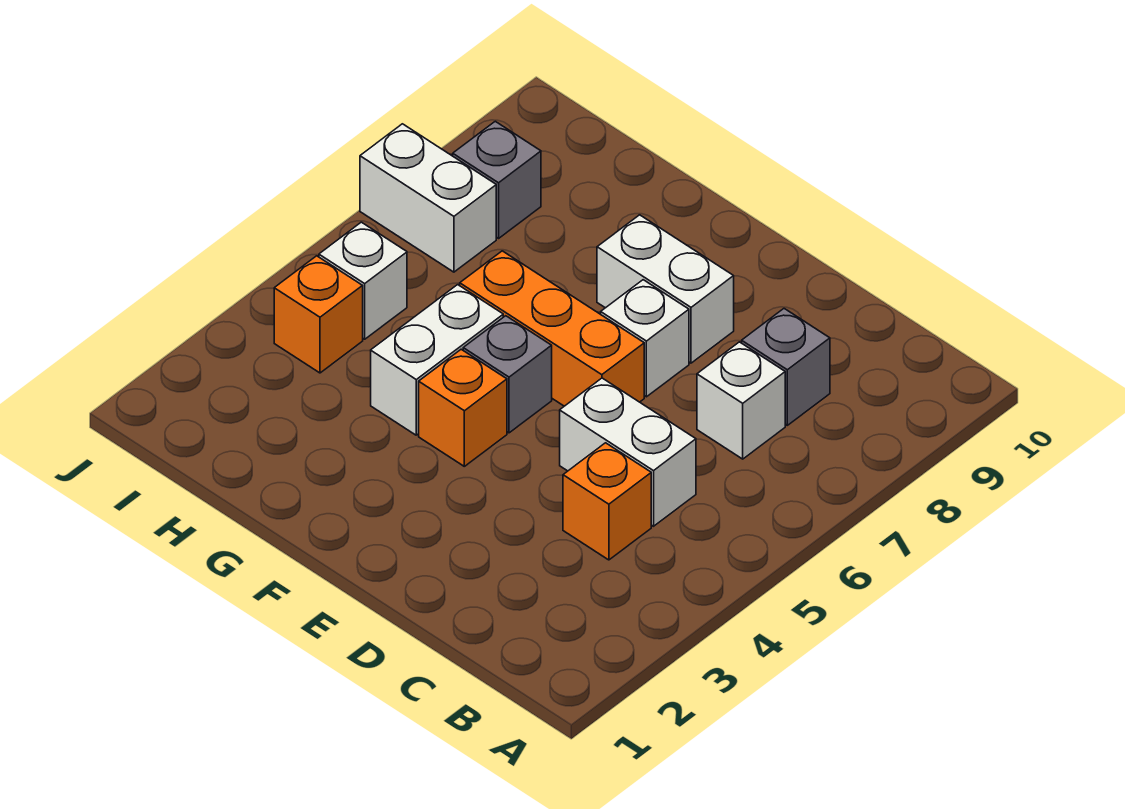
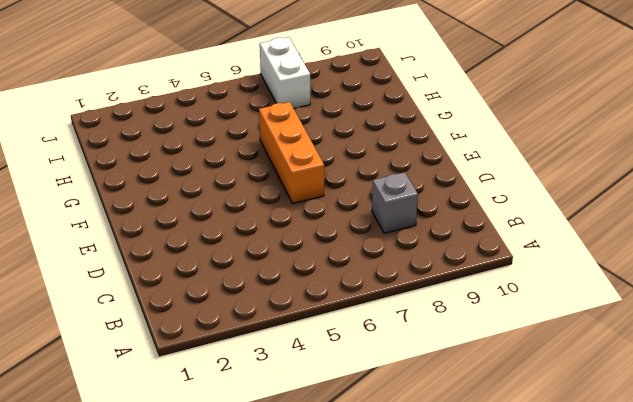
none -> orange brick C4 level 1
none -> white brick C5:D5 level 1
none -> white brick C7 level 1

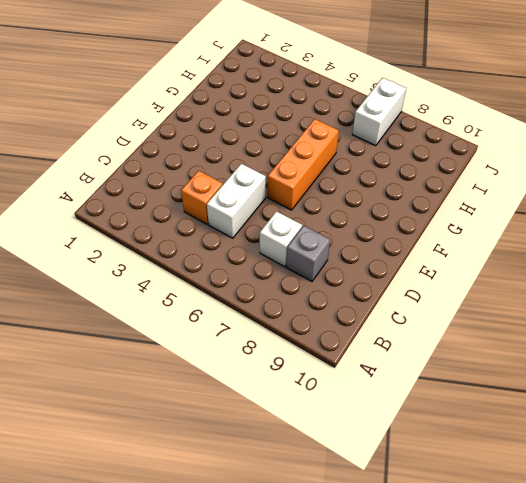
none -> white brick E7 level 1
none -> white brick E8:F8 level 1
none -> orange brick F4 level 1

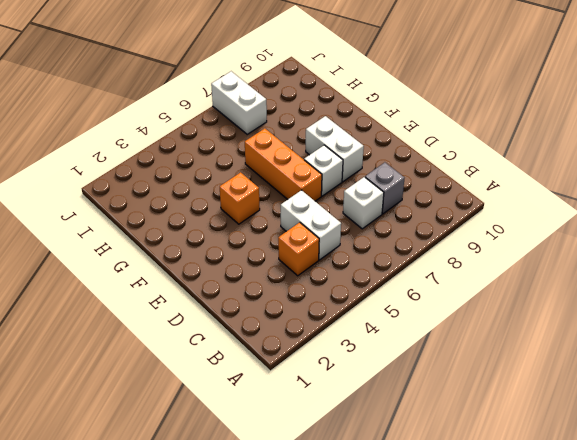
none -> grey brick F5 level 1
none -> white brick G4:G5 level 1
none -> orange brick I4 level 1

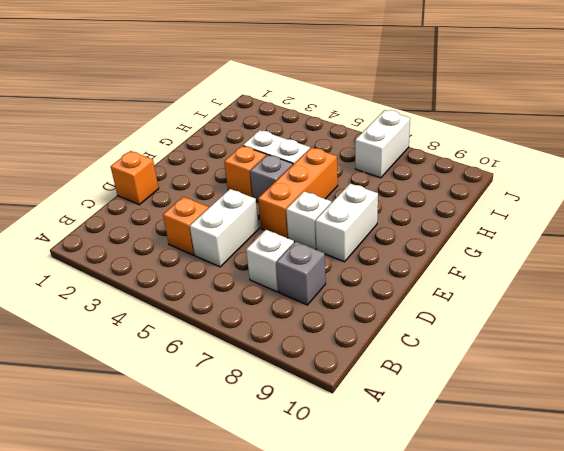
orange brick D1 level 1 -> orange brick I4 level 1
none -> white brick I5 level 1
none -> grey brick I8 level 1

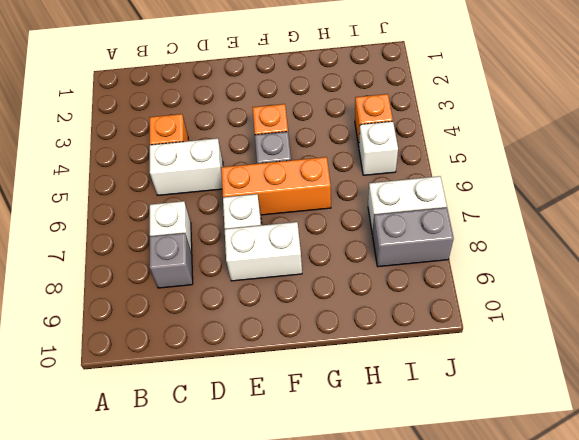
grey brick I8:J8 level 1 -> grey brick I8 level 1
none -> white brick G4:G5 level 1

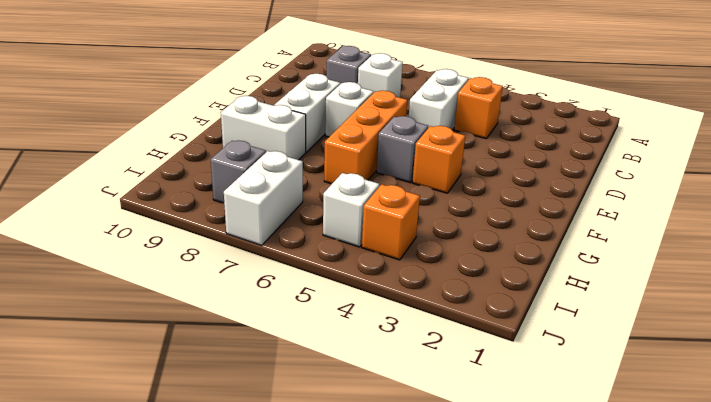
white brick G8:G9 level 1 -> white brick G4:G5 level 1

